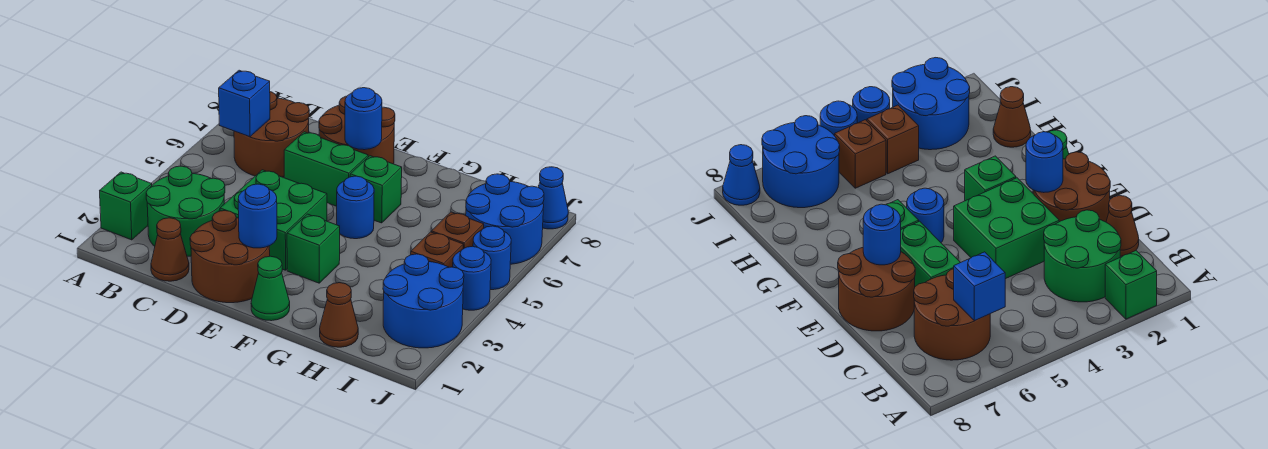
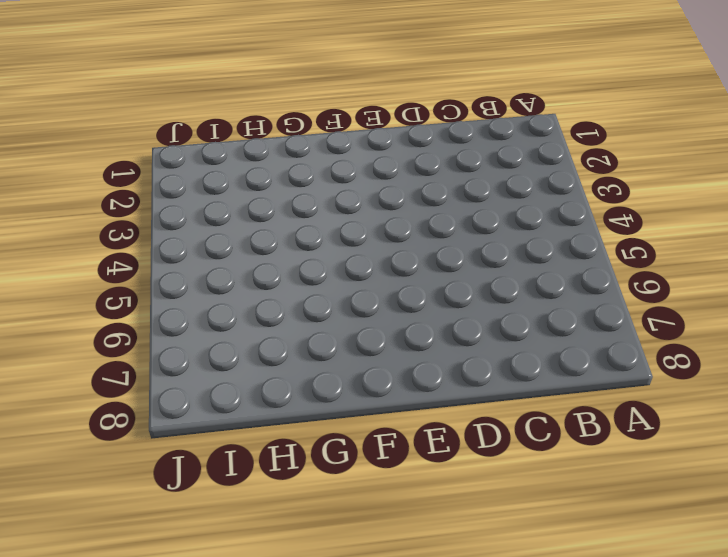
none -> green brick A2 level 1
none -> green round brick B2:C3 level 1
none -> brown round brick B6:C7 level 1

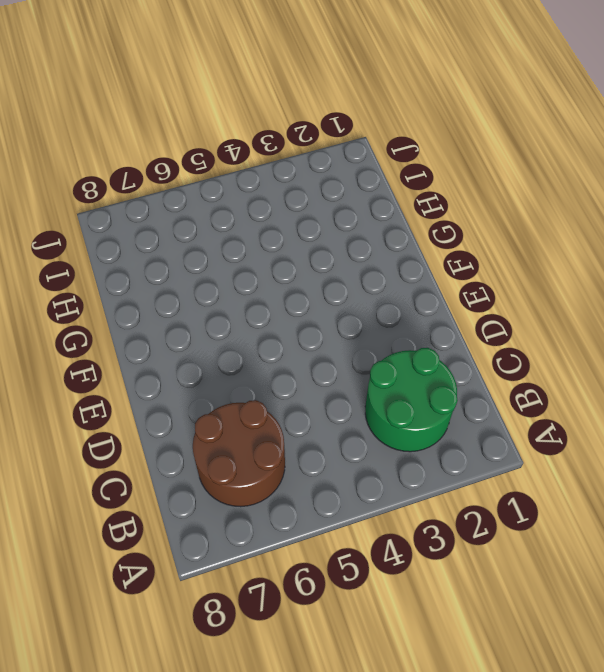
none -> green brick A2 level 1
none -> brown cone C1 level 1
none -> brown round brick D1:E2 level 1

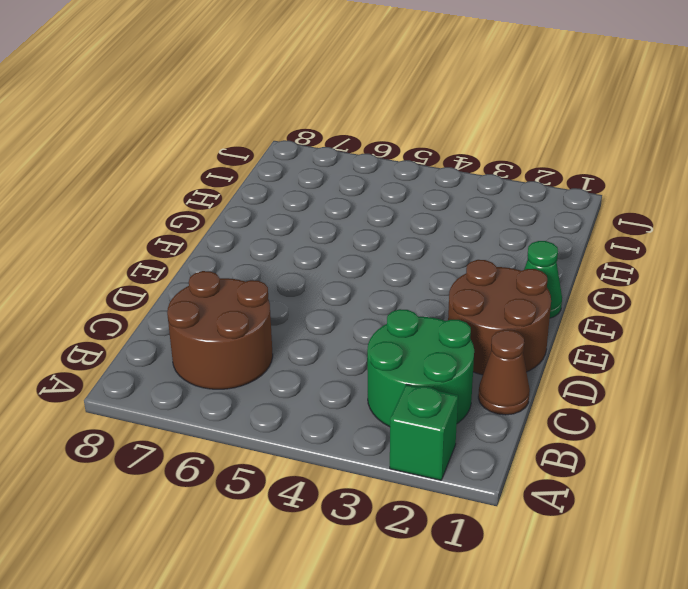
none -> green brick D3:E4 level 1
none -> green brick D6:E6 level 1
none -> brown round brick D7:E8 level 1

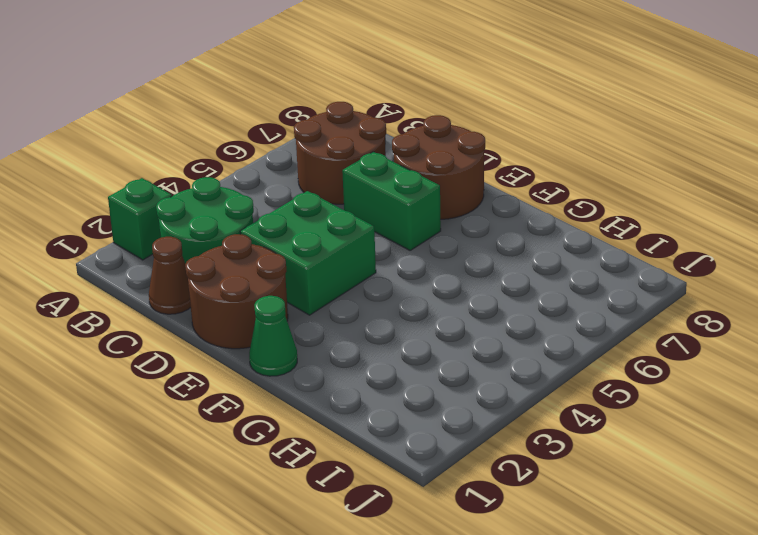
none -> green brick F3 level 1
none -> blue round brick F5 level 1
none -> green brick F6 level 1

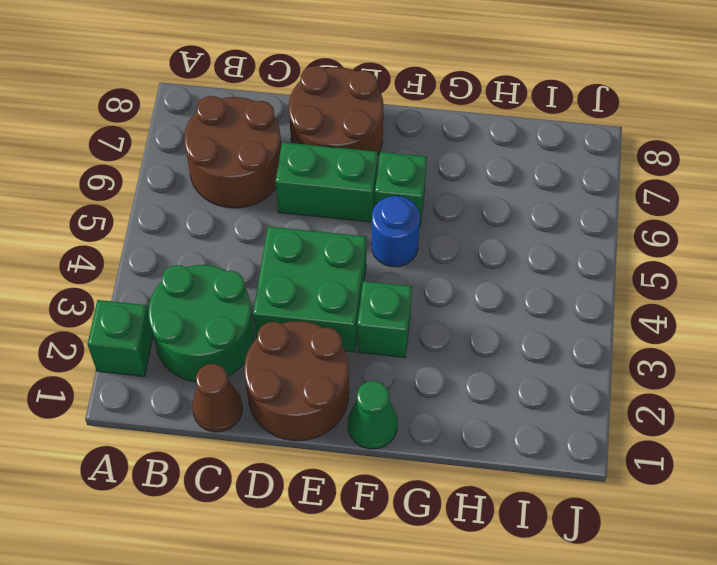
none -> brown cone H1 level 1
none -> blue round brick I2:J3 level 1
none -> brown brick I4 level 1

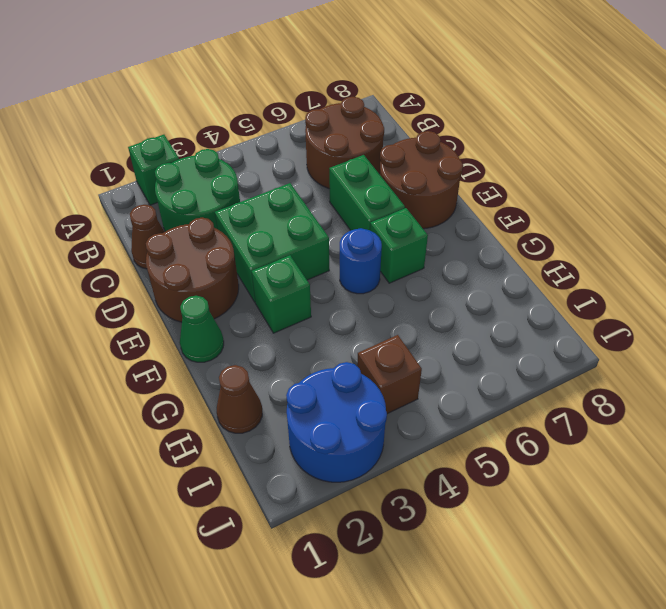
none -> brown brick I5 level 1
none -> blue round brick I6:J7 level 1
none -> blue round brick J4 level 1

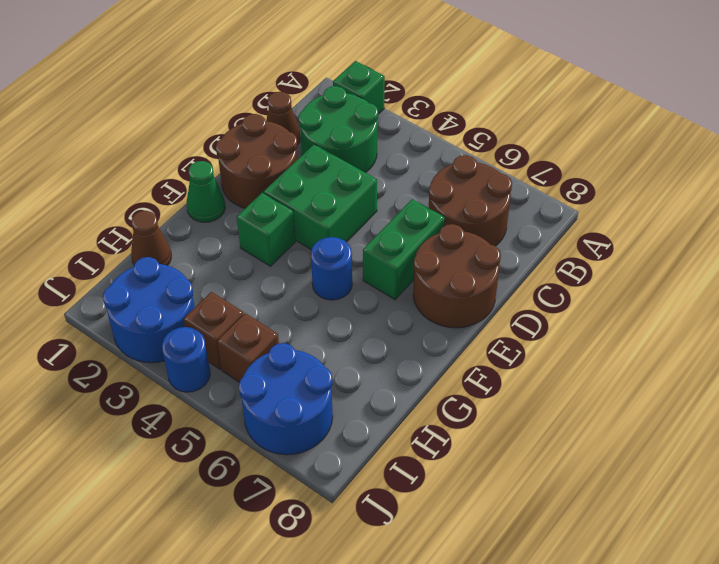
none -> green brick F6 level 1
none -> blue round brick J5 level 1
none -> blue cone J8 level 1

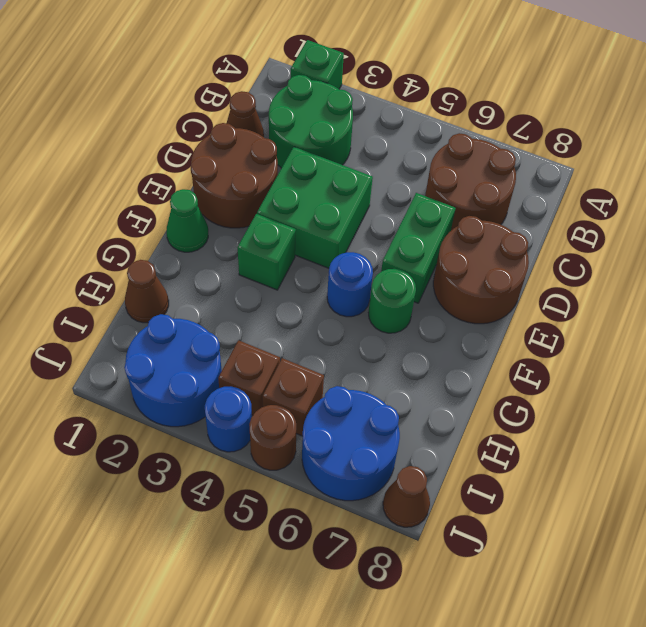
green round brick F6 level 1 -> green brick F6 level 1
brown round brick J5 level 1 -> blue round brick J5 level 1
brown cone J8 level 1 -> blue cone J8 level 1
none -> blue brick B6 level 2
none -> blue round brick E2 level 2
none -> blue round brick E7 level 2

